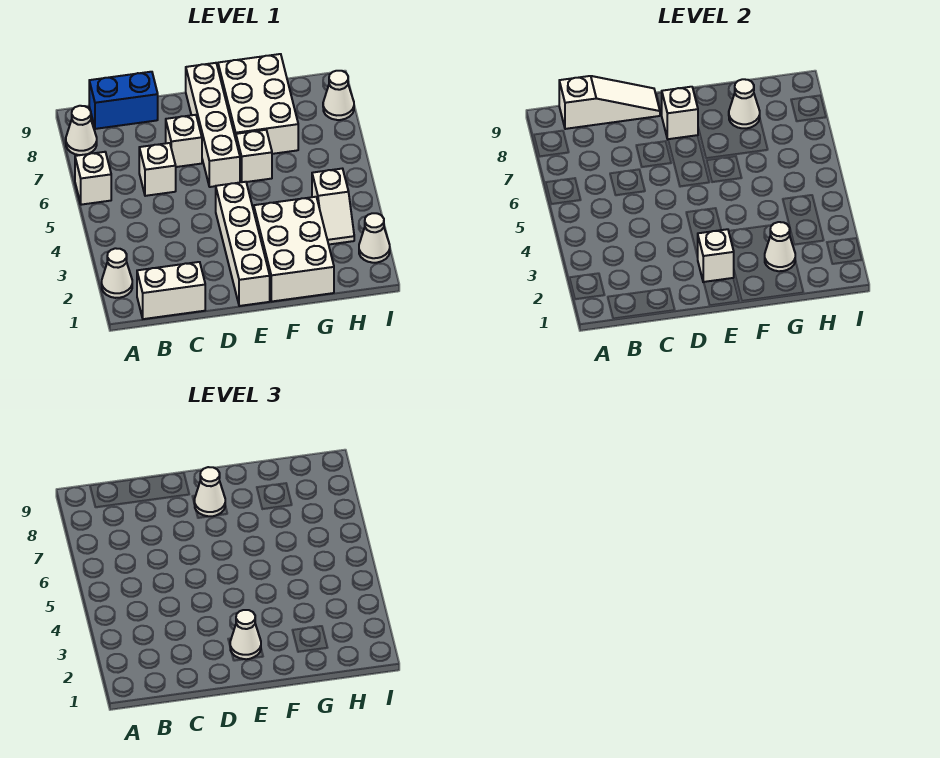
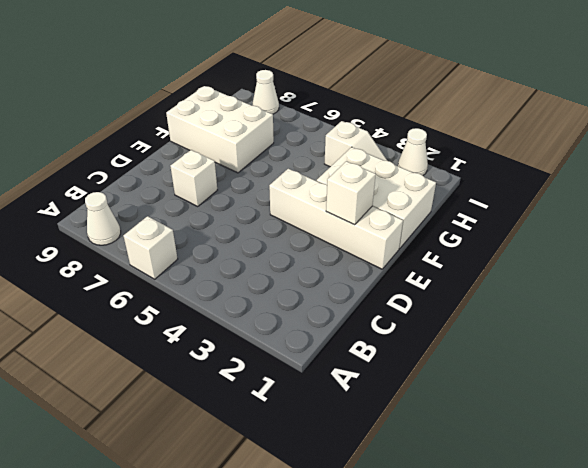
none -> white cone A2 level 1
none -> white brick B1:C1 level 1
none -> blue brick B9:C9 level 1

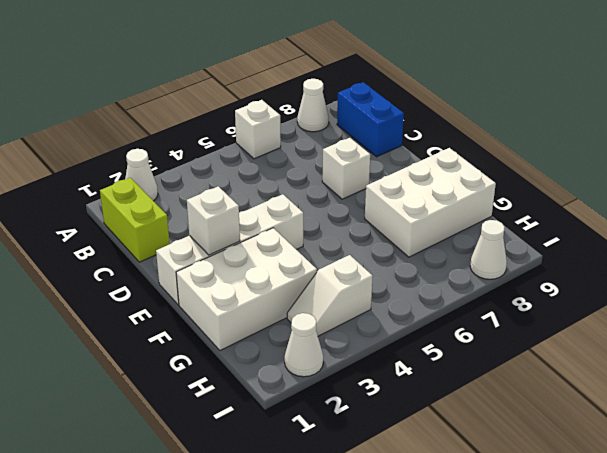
lime brick B1:C1 level 1 -> white brick B1:C1 level 1
none -> white brick C6 level 1
none -> white brick E6:E9 level 1
none -> white brick F6 level 1

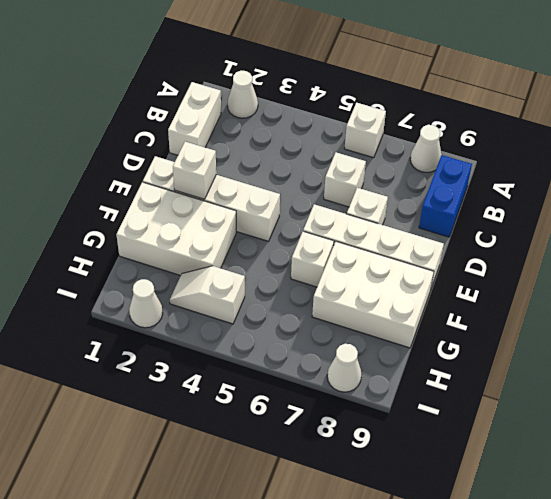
none -> white slope B9:D9 level 2 top B
none -> white brick E8 level 2
none -> white cone G2 level 2

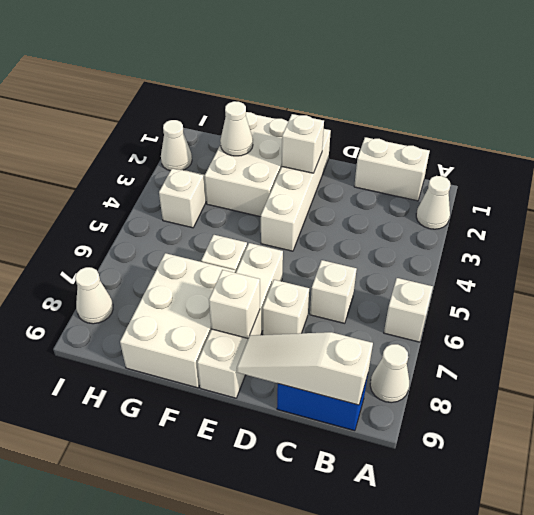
none -> white cone G8 level 2
none -> white cone E2 level 3
none -> white cone E8 level 3

